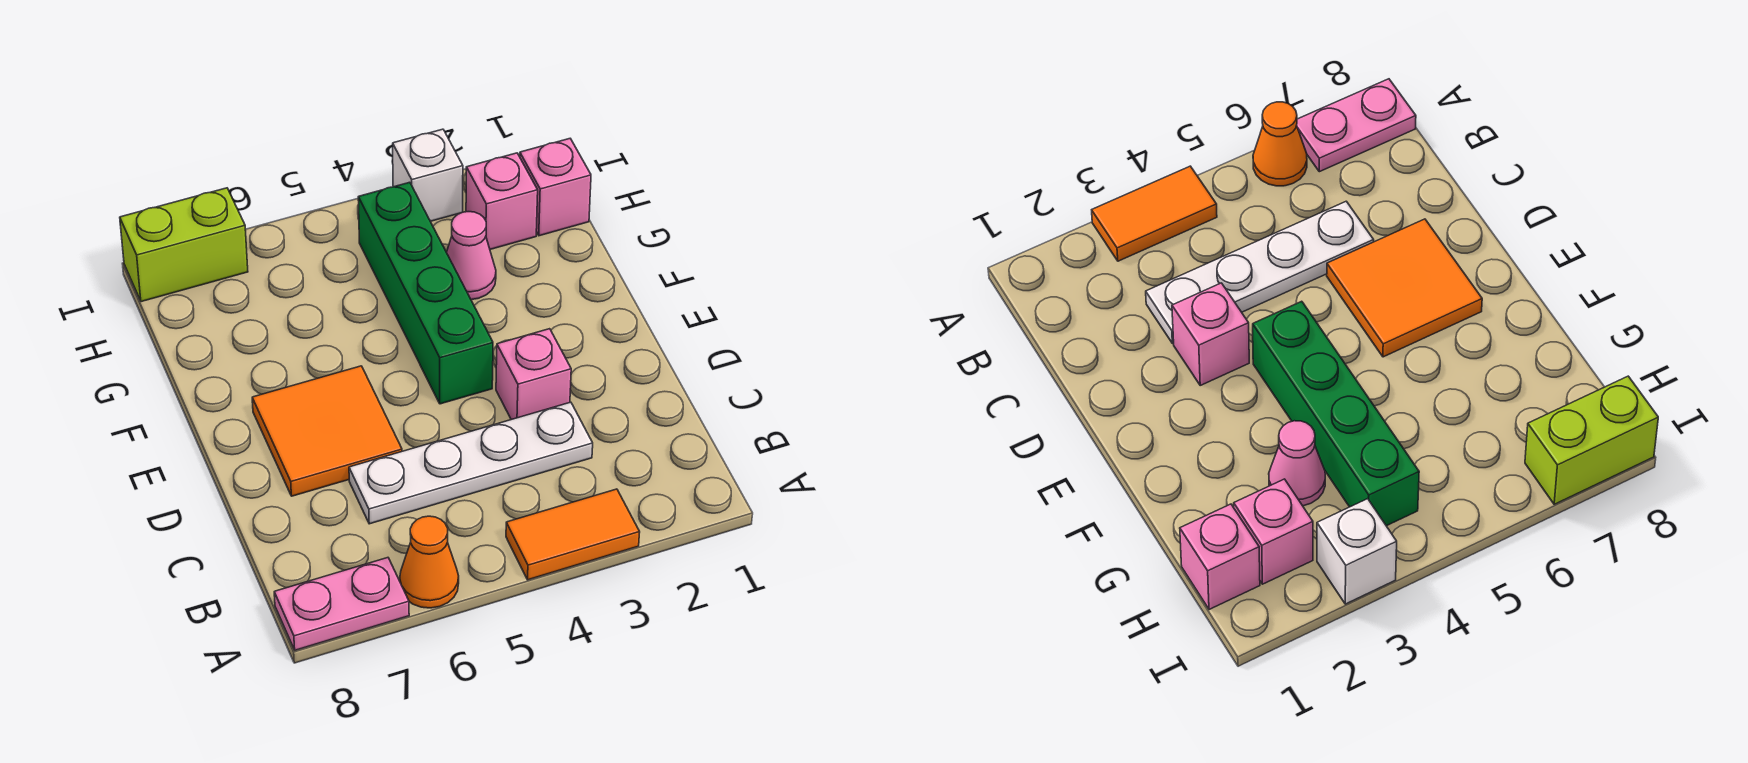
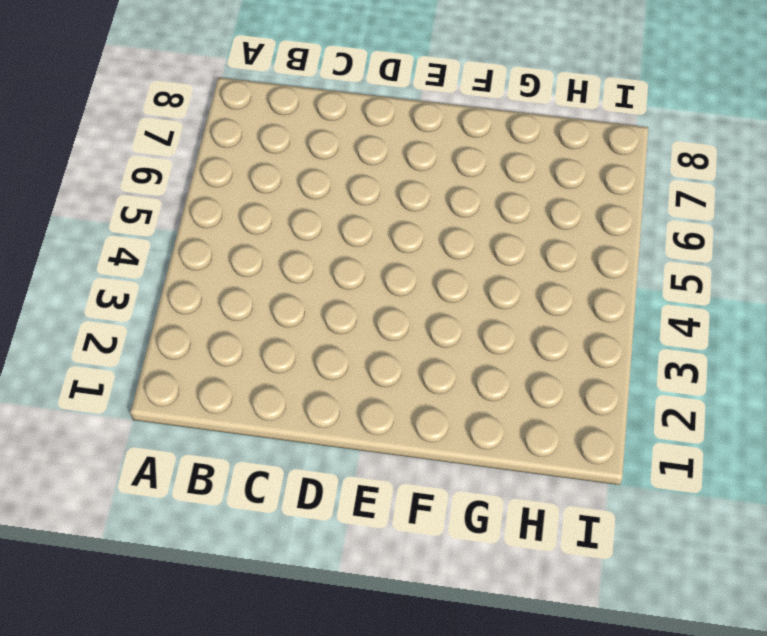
none -> orange tile A3:A4 level 1
none -> orange cone A6 level 1
none -> pink plate A7:A8 level 1

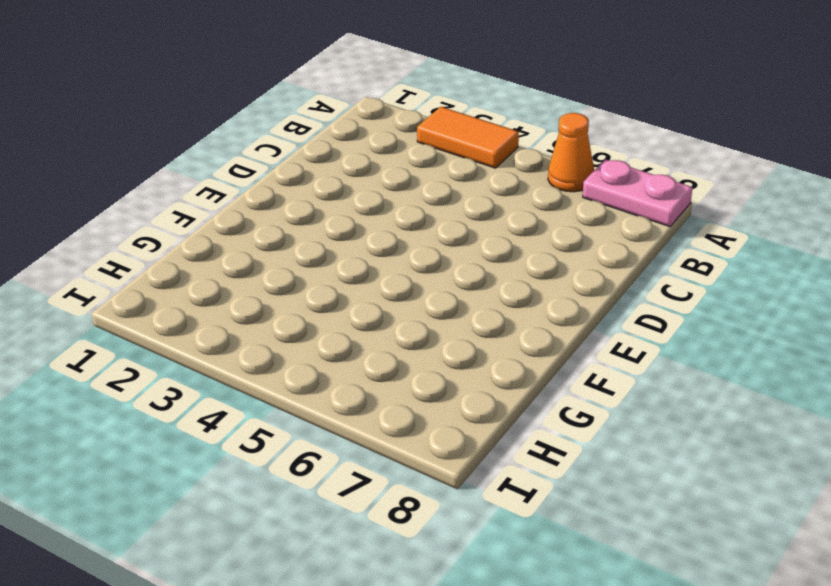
none -> white plate C3:C6 level 1
none -> pink brick D3 level 1
none -> orange tile D6:E7 level 1

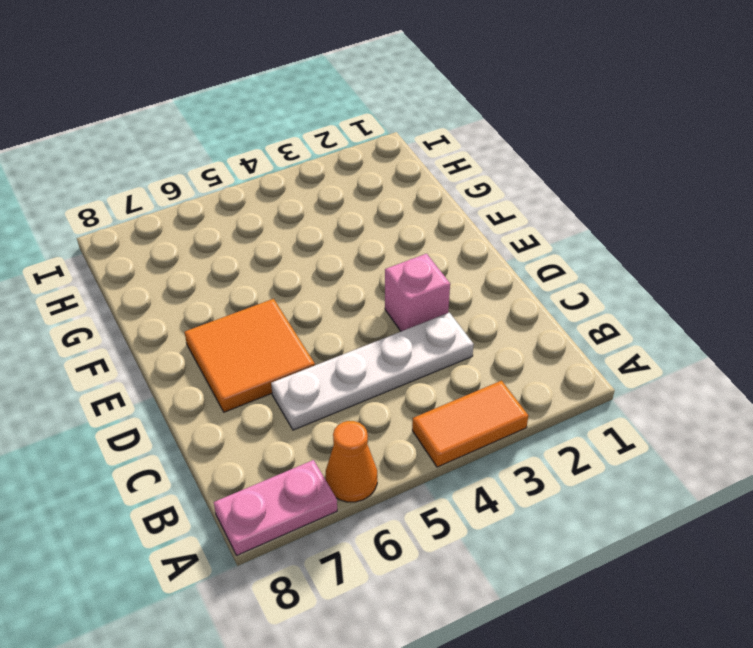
none -> green brick E4:H4 level 1
none -> pink cone G3 level 1
none -> pink brick H1 level 1

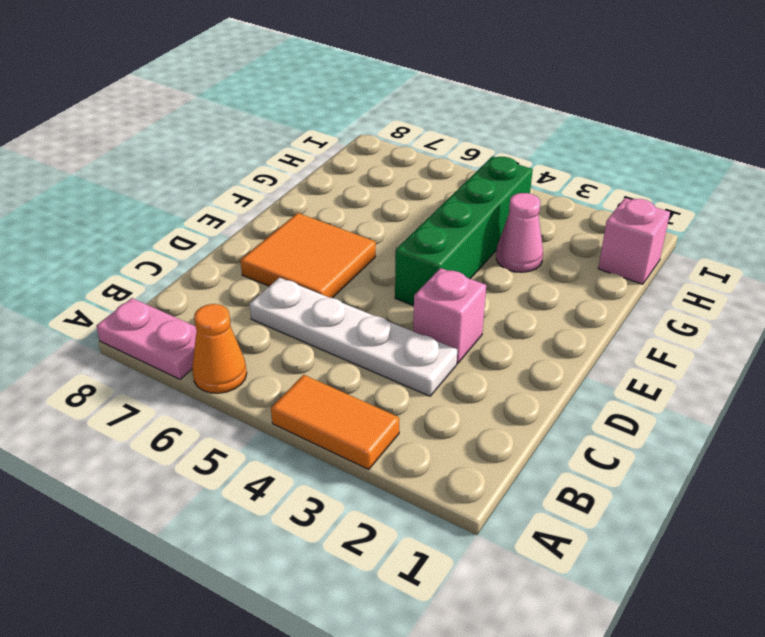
none -> pink brick H2 level 1
none -> white brick I3 level 1
none -> lime brick I7:I8 level 1

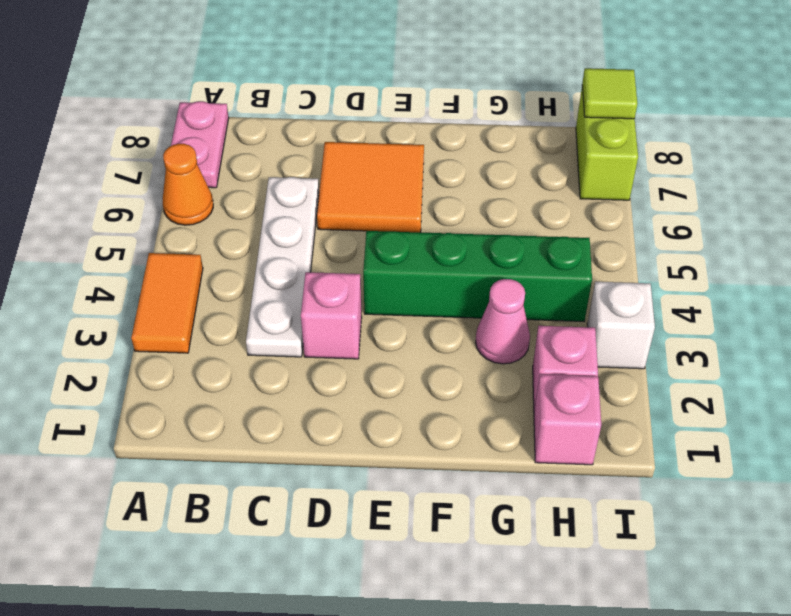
lime tile I8 level 2 -> none

